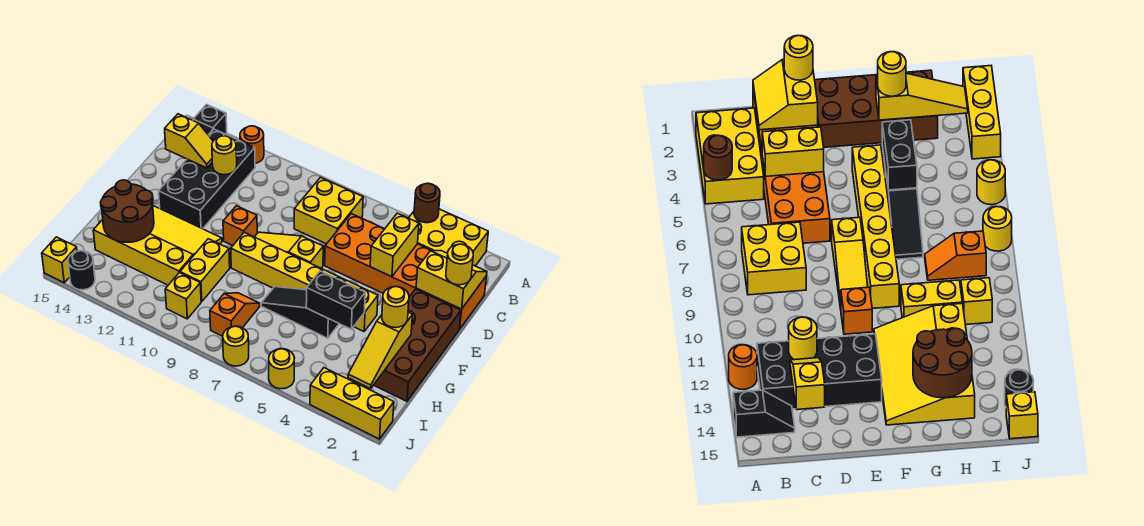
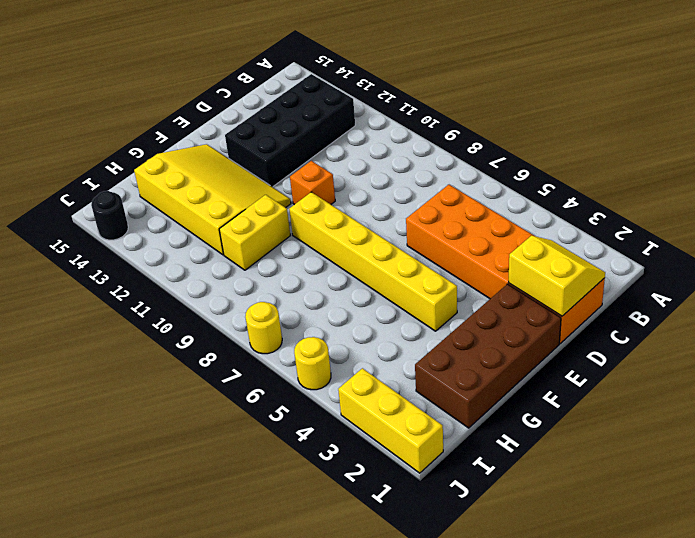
none -> yellow brick A2:B4 level 1
none -> orange round brick A12 level 1
none -> black slope A14:B14 level 1 top A
none -> yellow brick B7:C8 level 1

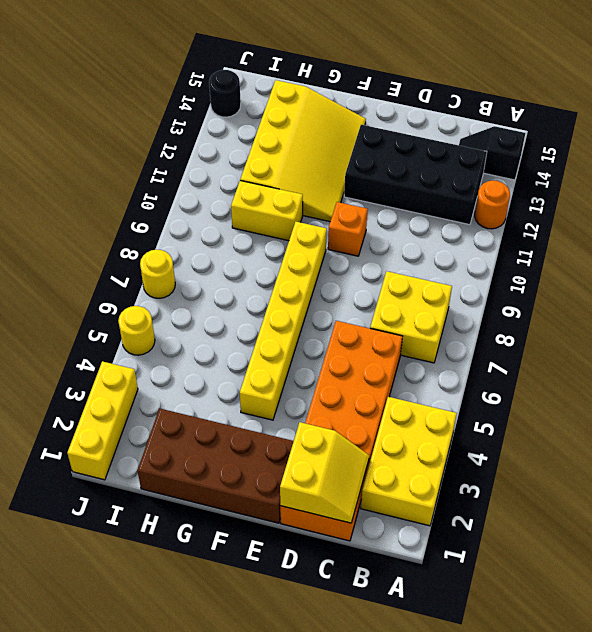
none -> yellow slope E7:E9 level 1 top 7
none -> black slope G5:G7 level 1 top 5
none -> orange slope H8:I8 level 1 top I
none -> yellow brick I10 level 1

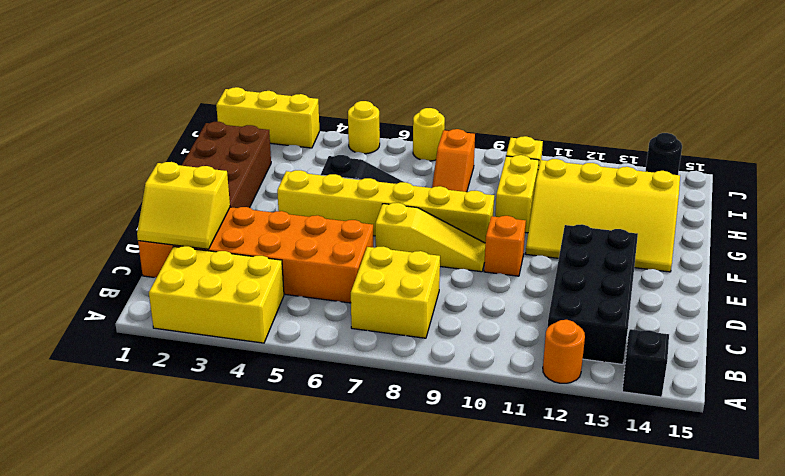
none -> yellow brick J15 level 1
none -> brown round brick A4 level 2
none -> yellow brick C4:D4 level 2
none -> yellow round brick C12 level 2

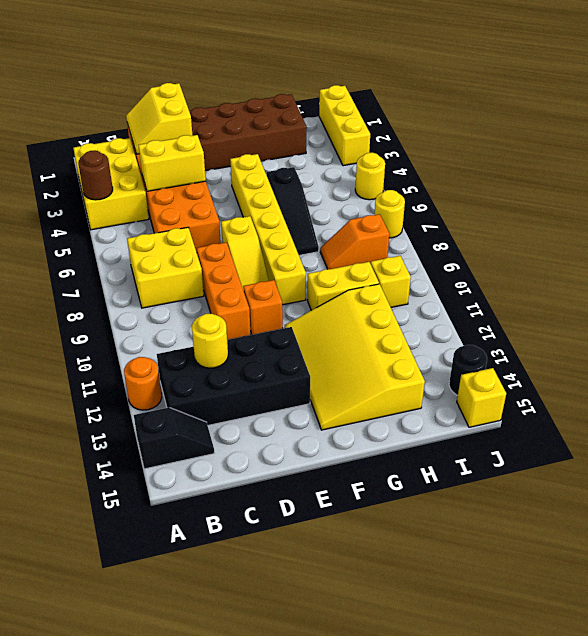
orange brick D8:D10 level 1 -> none
none -> yellow slope C13:C14 level 2 top 14
none -> yellow slope G2:I2 level 2 top G
none -> black brick G4:G5 level 2
none -> brown round brick G13:H14 level 2

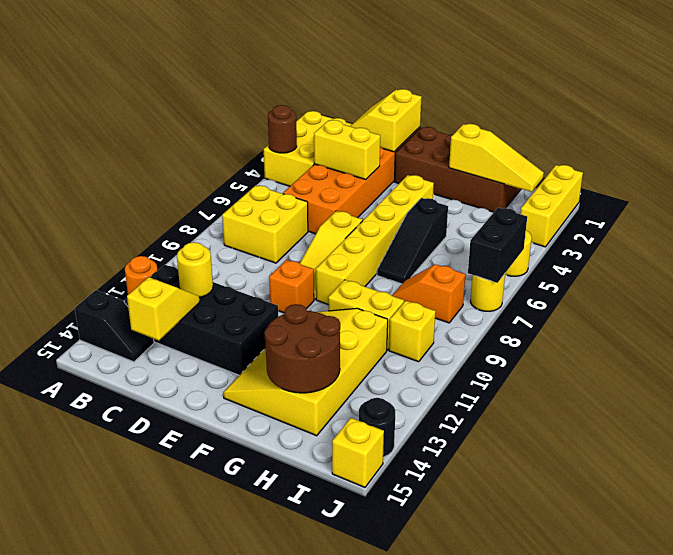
black brick J6:J7 level 2 -> black brick G4:G5 level 2
none -> yellow round brick D1 level 3
none -> yellow round brick G2 level 3

